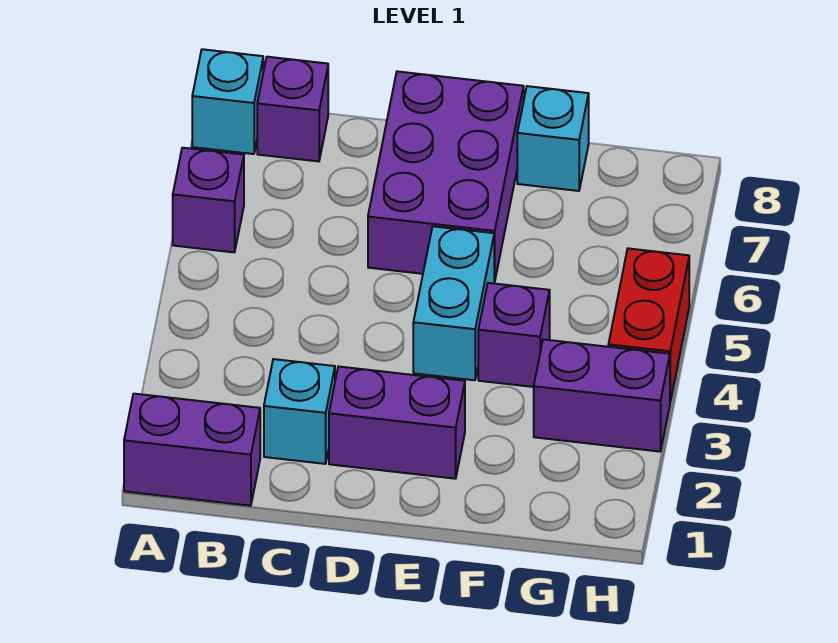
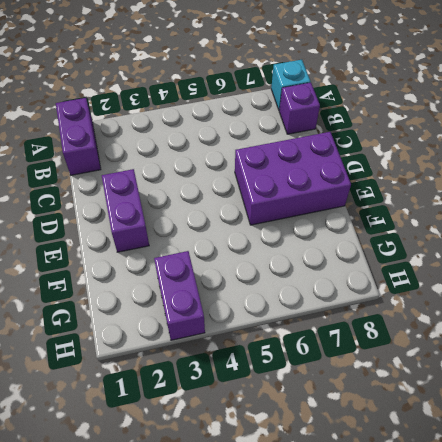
none -> purple brick A6 level 1
none -> cyan brick C2 level 1
none -> cyan brick E4:E5 level 1

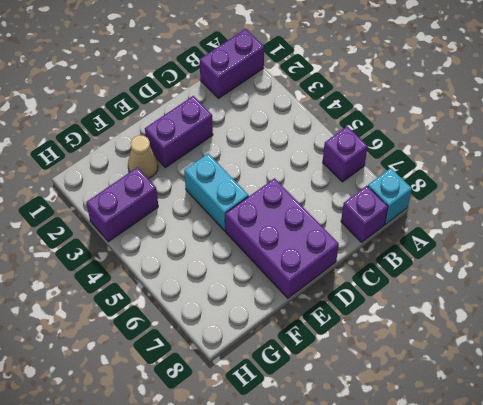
tan cone F2 level 1 -> none
none -> cyan brick C2 level 1
none -> purple brick F4 level 1
none -> cyan brick F8 level 1

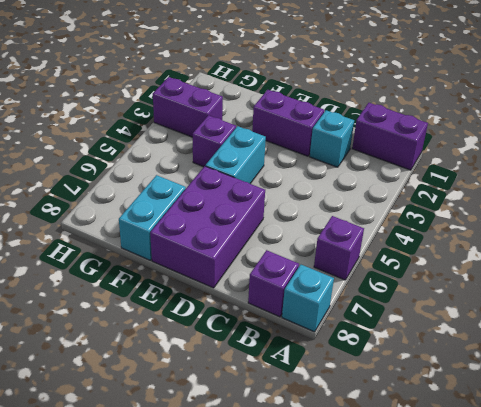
cyan brick F7:F8 level 1 -> cyan brick F8 level 1
none -> red brick H4:H5 level 1

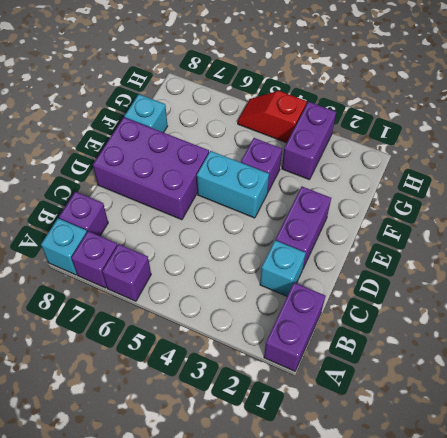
purple brick A7 level 1 -> none
red slope H4:H5 level 1 top 4 -> red brick H4:H5 level 1

